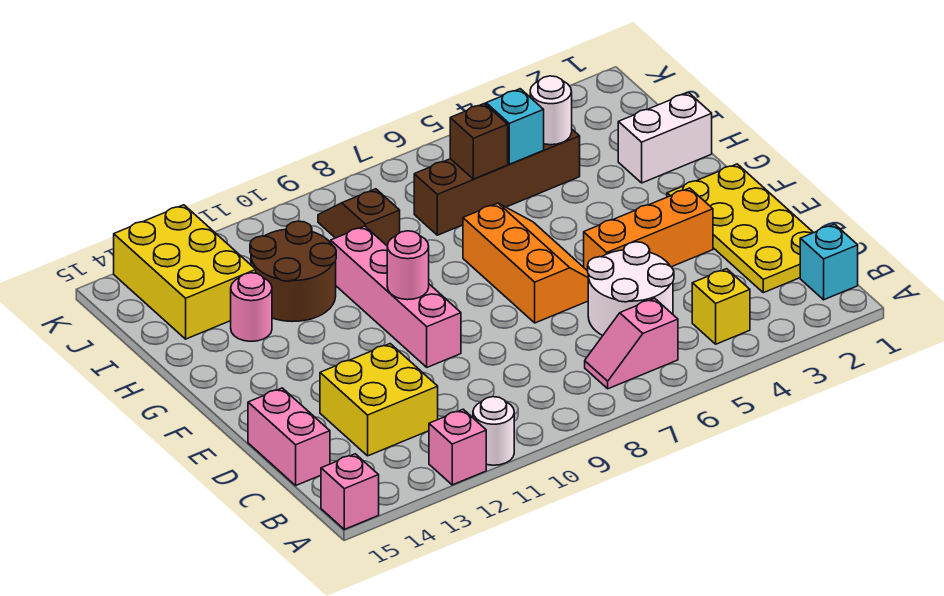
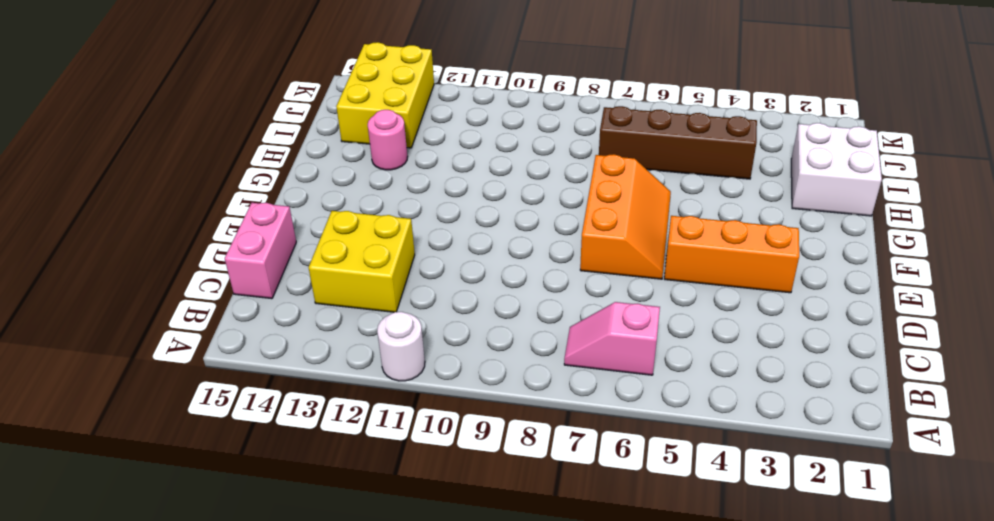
white brick H1:I2 level 1 -> white brick H1:H2 level 1
none -> pink brick A12 level 1
none -> pink brick A15 level 1
none -> cyan brick B1 level 1

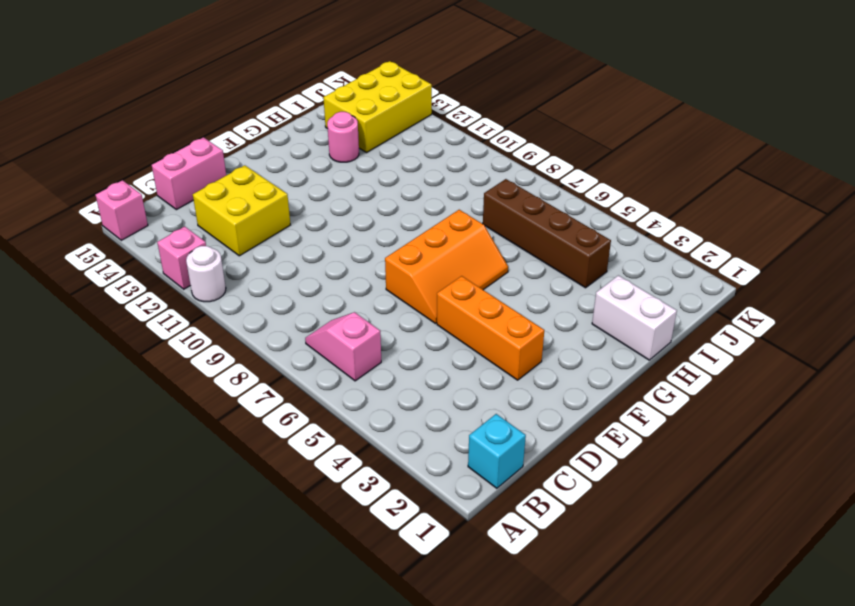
none -> yellow brick B4 level 1
none -> yellow plate C1:F2 level 1
none -> white round brick C5:D6 level 1

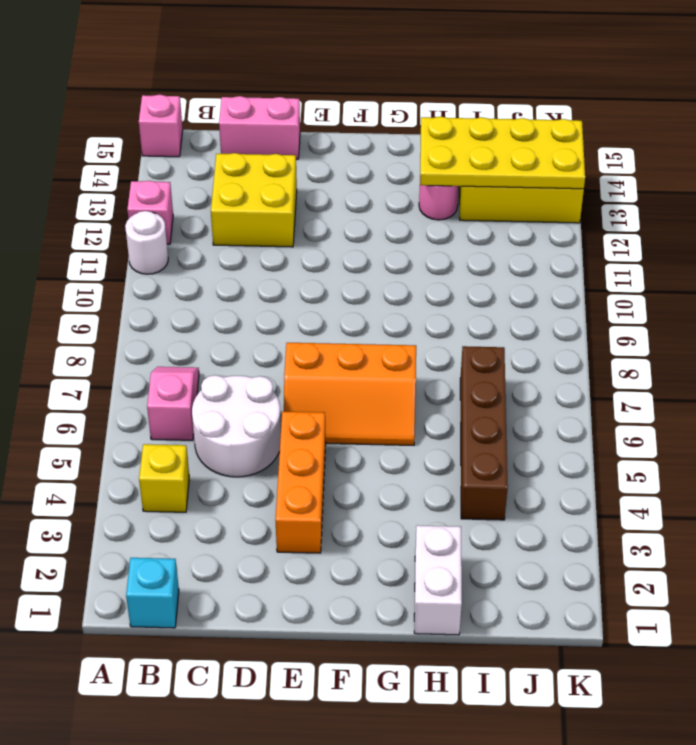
yellow plate H13:K14 level 2 -> yellow plate C1:F2 level 1
none -> pink brick E10:H10 level 1
none -> brown round brick H11:I12 level 1
none -> brown slope I9:J9 level 1 top I

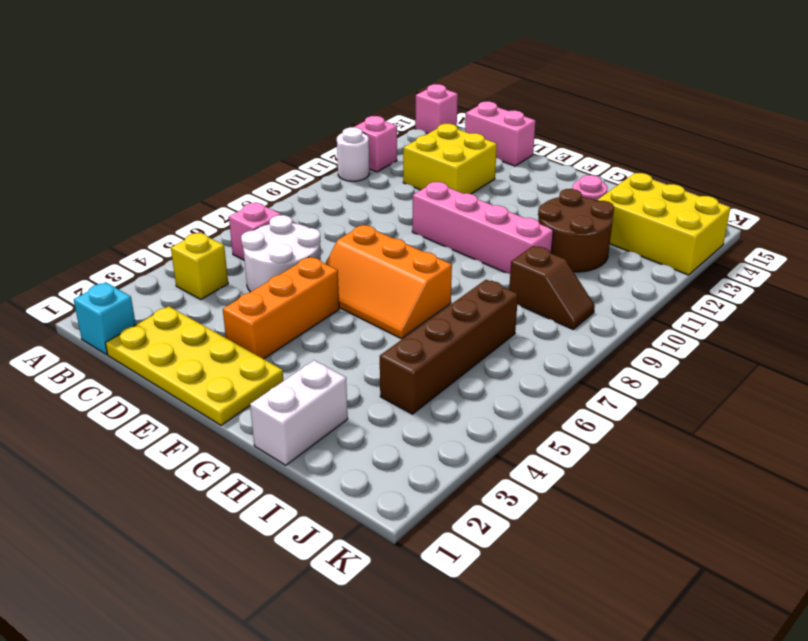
none -> pink round brick F10 level 2
none -> white round brick I4 level 2
none -> cyan brick I5 level 2

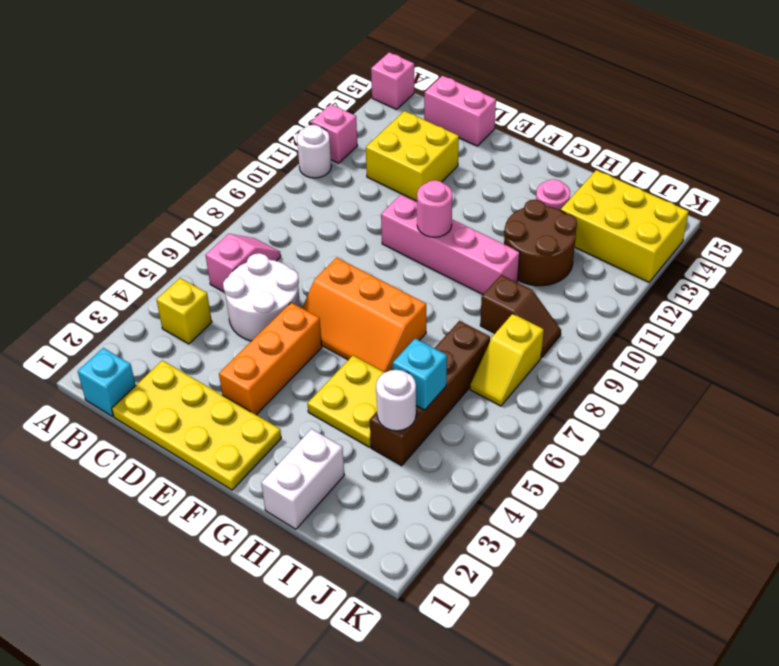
yellow plate G4:H5 level 1 -> none
yellow slope J7:J8 level 1 top 8 -> none
none -> brown brick I6 level 2

